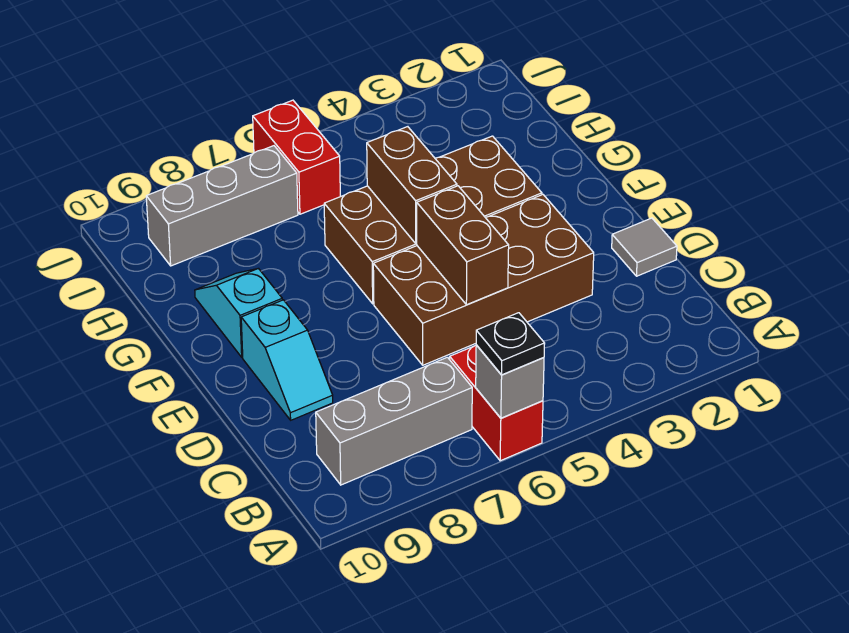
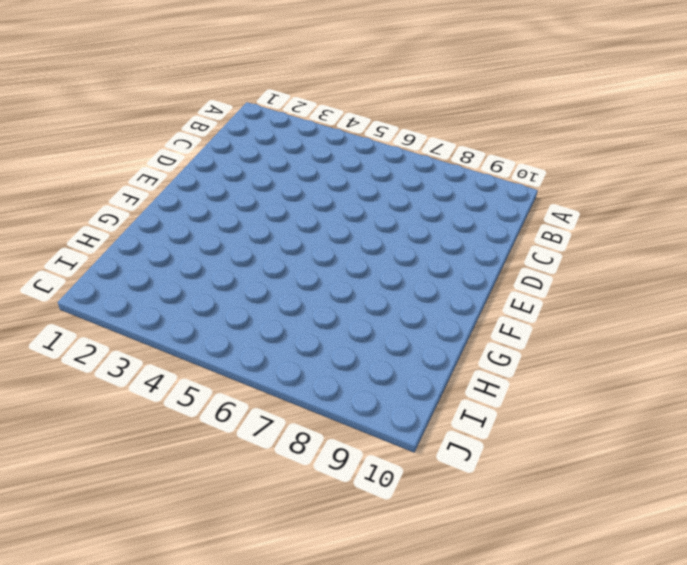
none -> red brick A6:B6 level 1
none -> grey brick B7:B9 level 1
none -> grey tile D1 level 1

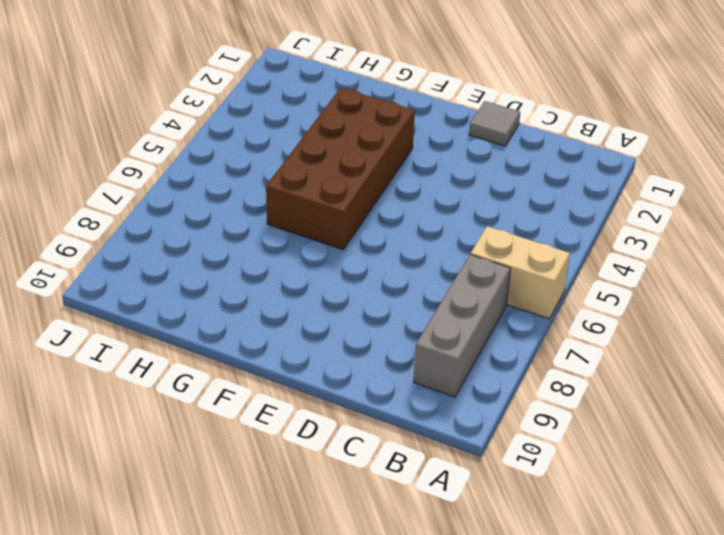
tan brick A6:B6 level 1 -> red brick A6:B6 level 1
none -> brown brick D3:E6 level 1
none -> cyan slope D9:E9 level 1 top E
none -> cyan slope F9:G9 level 1 top F

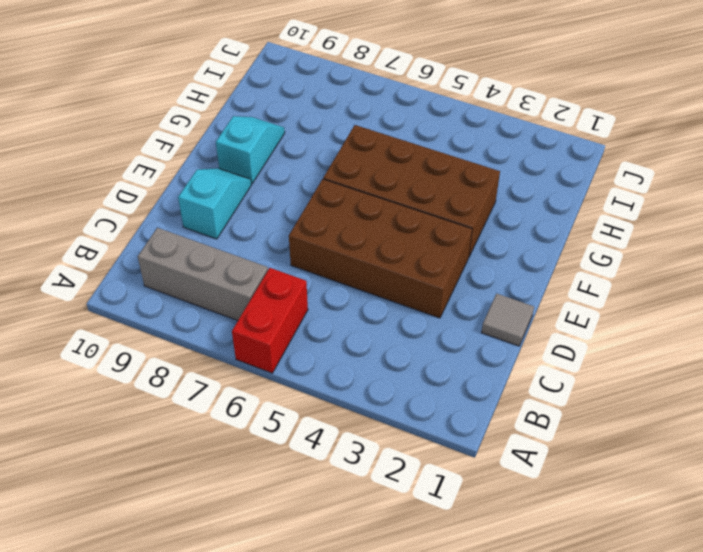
cyan slope D9:E9 level 1 top D -> cyan slope D9:E9 level 1 top E
none -> red brick I6:J6 level 1
none -> grey brick I7:I9 level 1
none -> grey brick A6 level 2

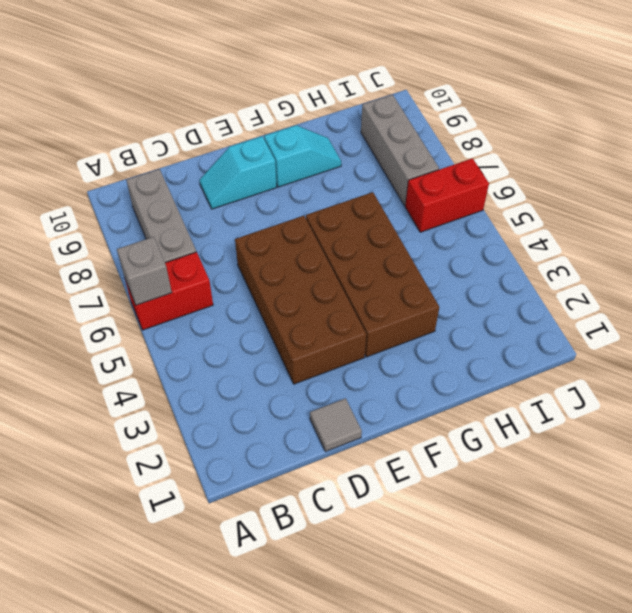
none -> brown brick D5:E5 level 2
none -> brown brick F5:G5 level 2
none -> black plate A6 level 3

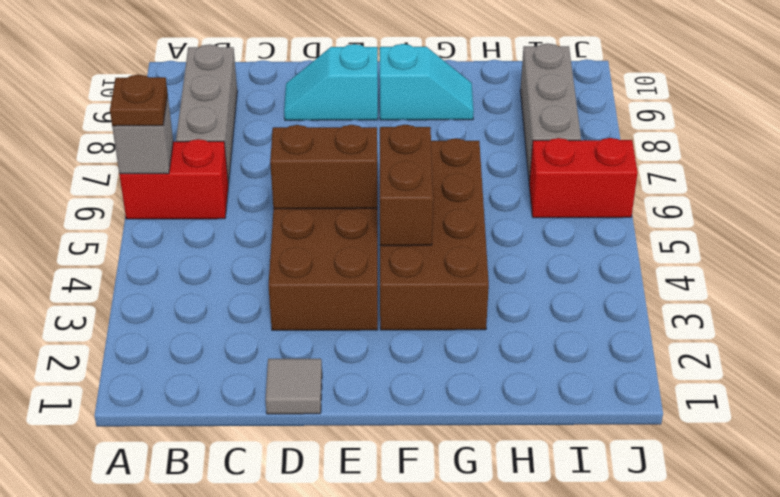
brown plate A6 level 3 -> black plate A6 level 3
brown brick F4:F5 level 2 -> brown brick F5:G5 level 2

